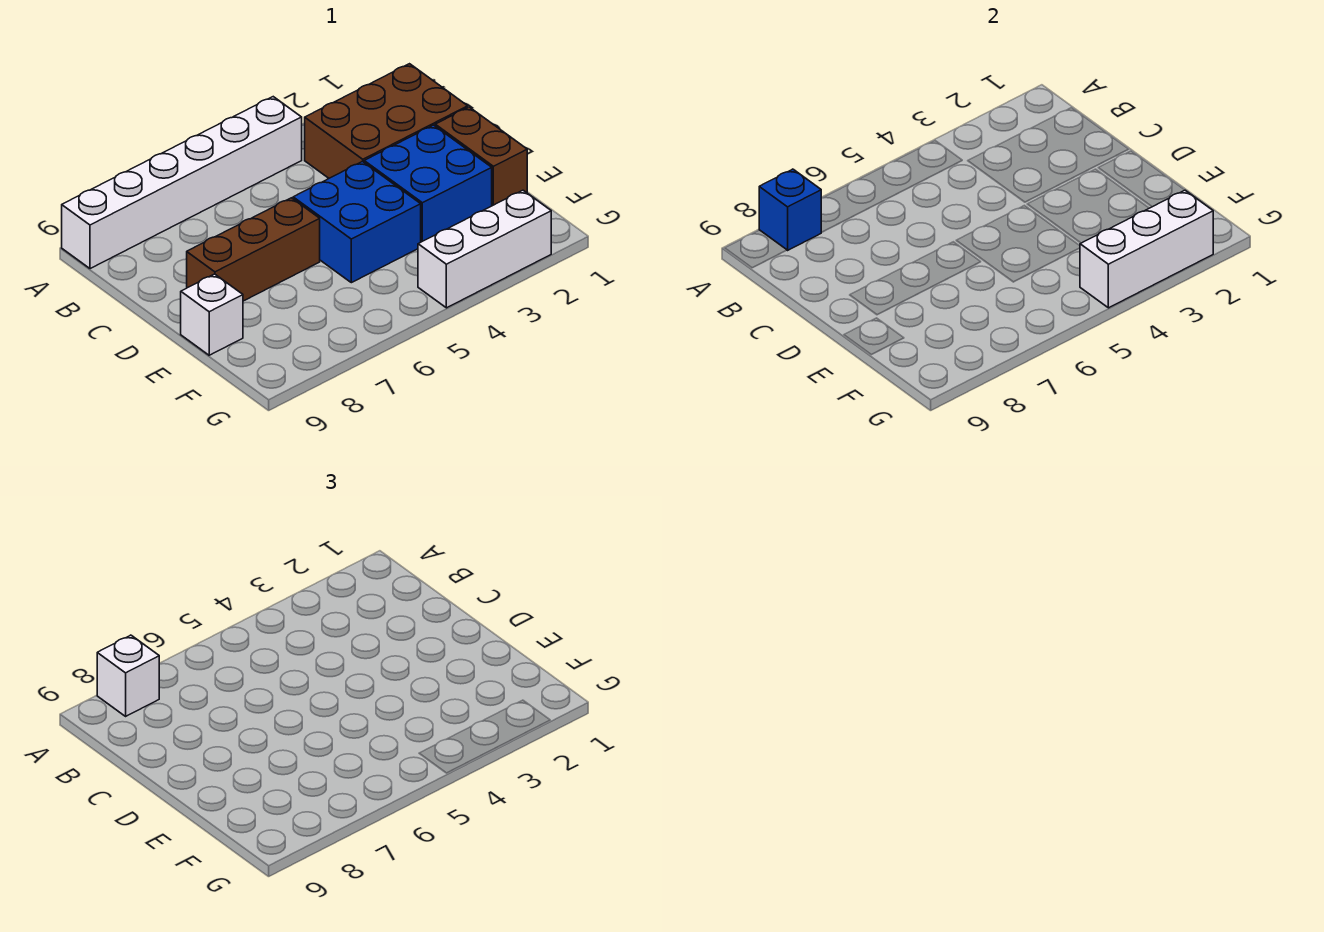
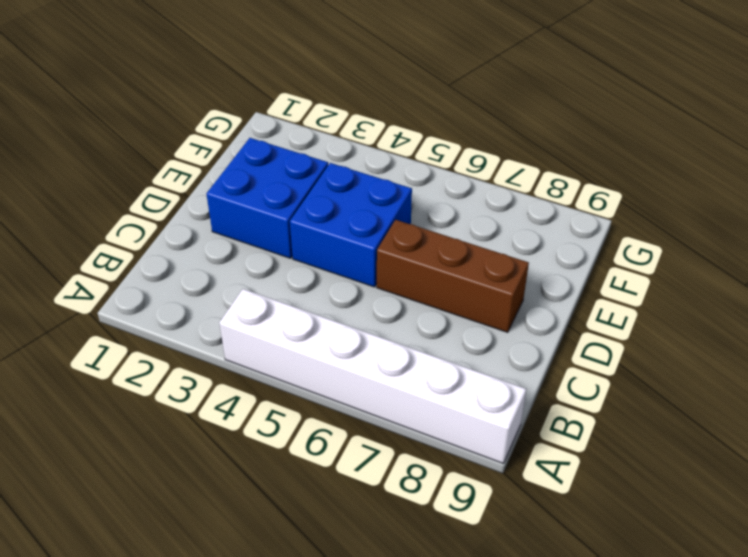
none -> brown brick B1:C3 level 1
none -> brown brick D1:E1 level 1

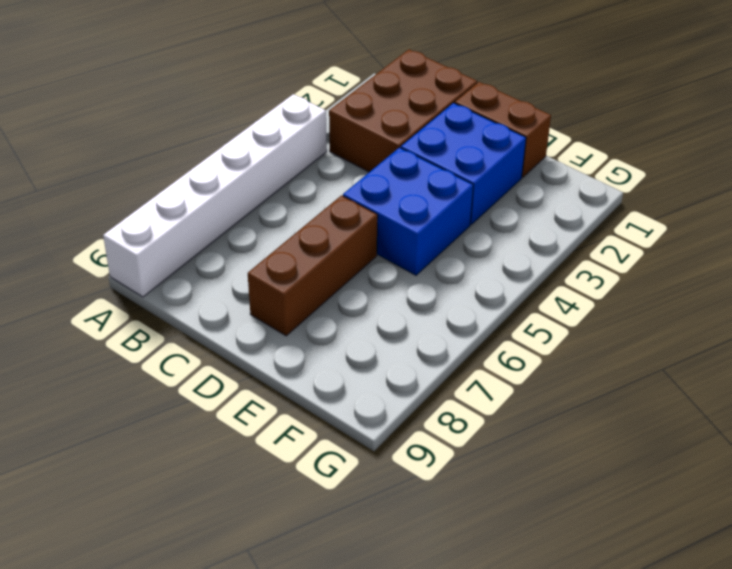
none -> white brick E9 level 1
none -> white brick G2:G4 level 1

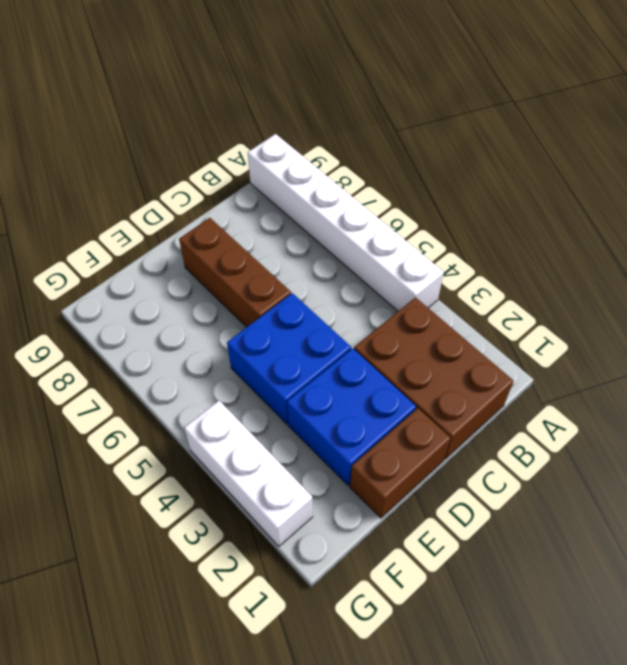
none -> white brick E9 level 1
none -> blue brick A8 level 2

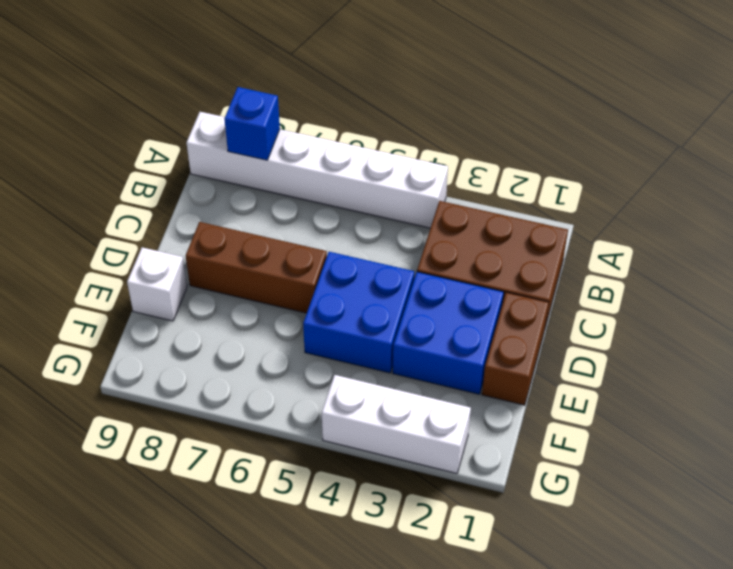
none -> white brick G2:G4 level 2
none -> white brick A8 level 3

